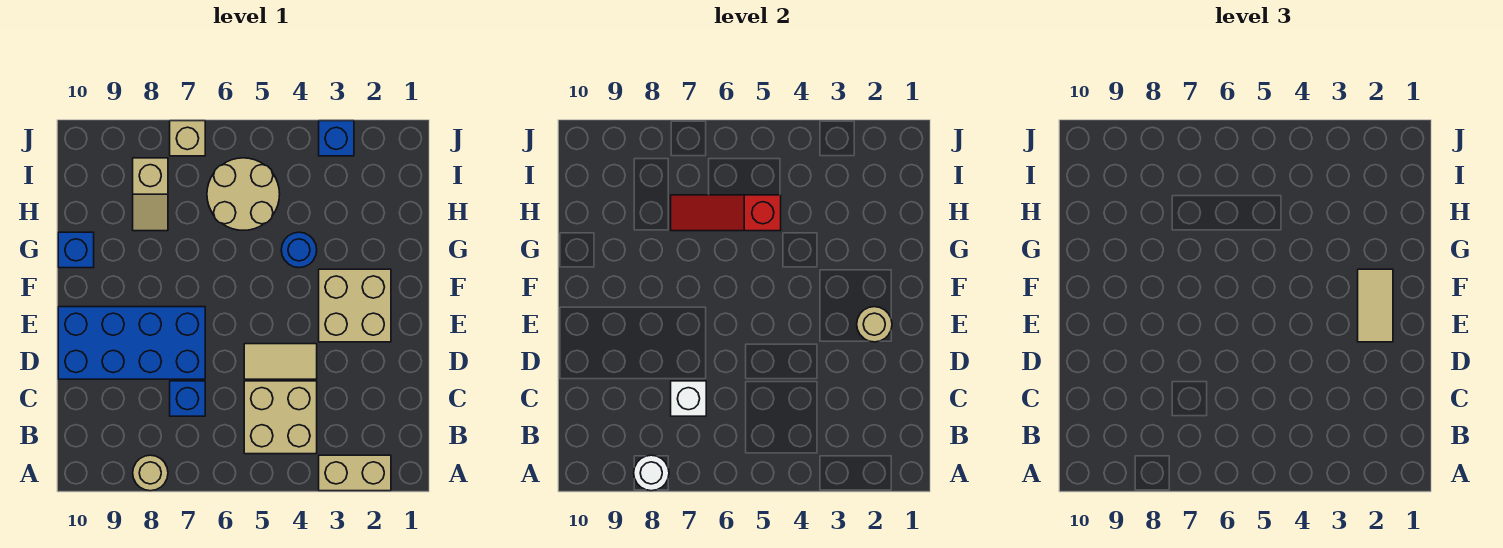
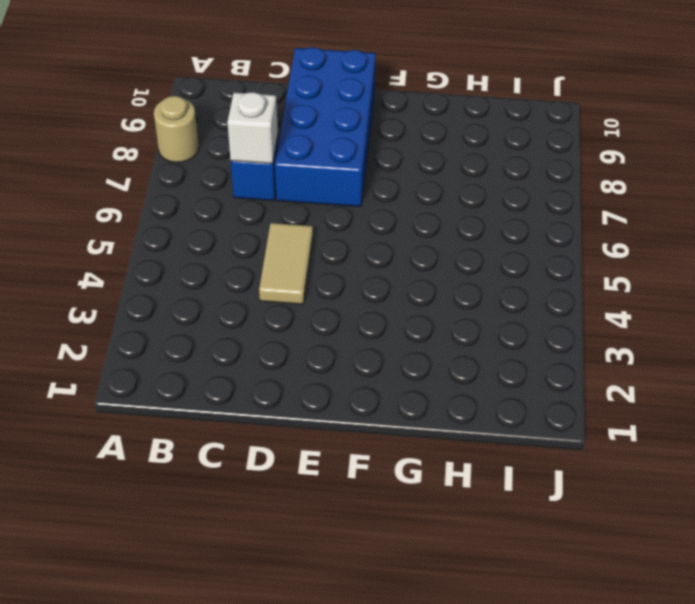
none -> tan brick A2:A3 level 1
none -> tan brick B4:C5 level 1
none -> tan brick E2:F3 level 1

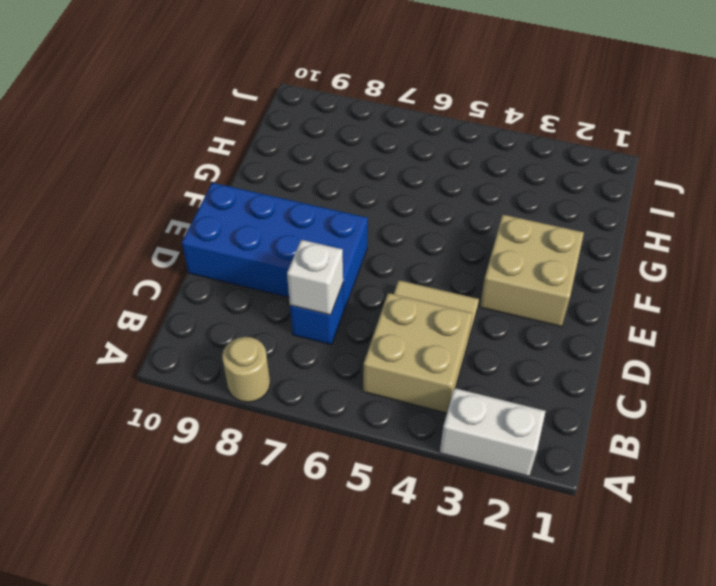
white brick A2:A3 level 1 -> tan brick A2:A3 level 1
none -> blue round brick G4 level 1
none -> blue brick G10 level 1
none -> tan round brick H5:I6 level 1

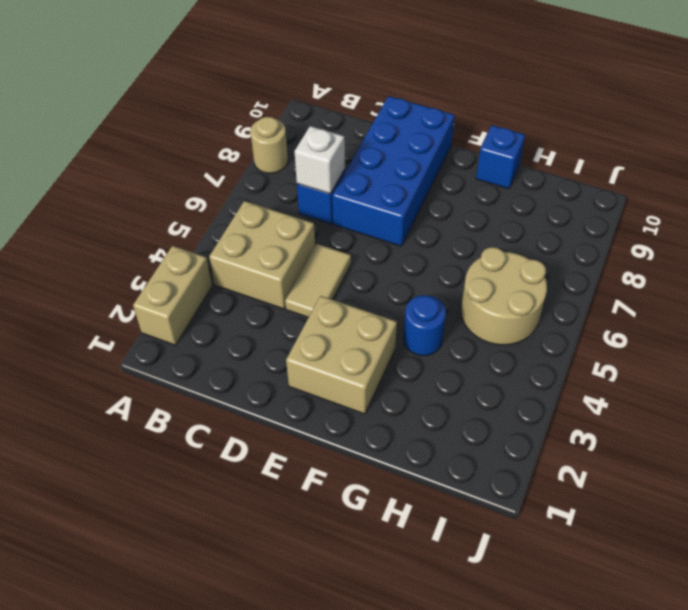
none -> tan slope H8:I8 level 1 top I
none -> blue brick J3 level 1
none -> tan brick J7 level 1

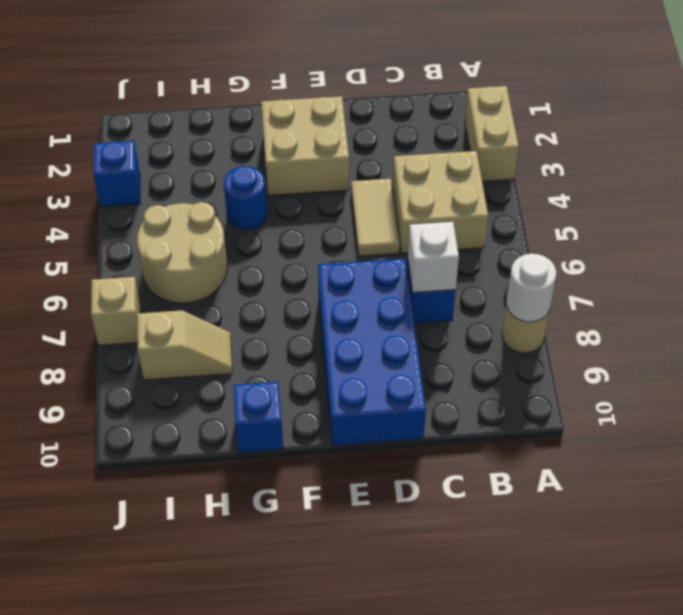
none -> tan round brick E2 level 2
none -> red slope H5:H7 level 2 top 5
none -> tan tile E2:F2 level 3

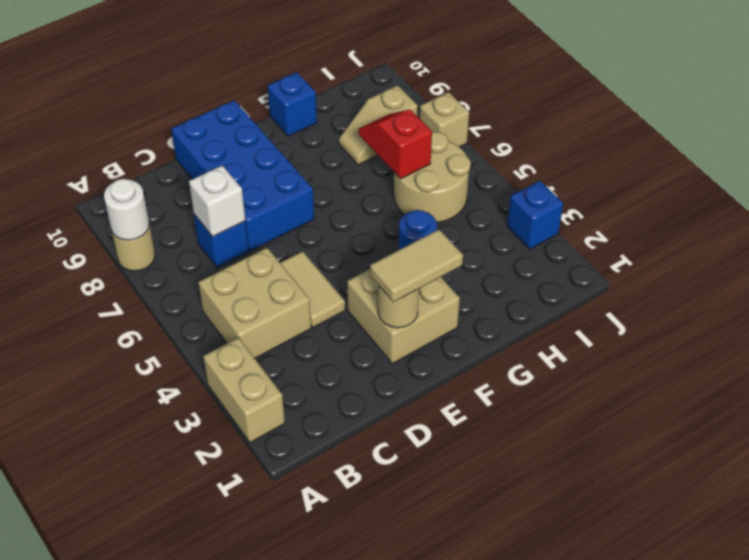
red slope H6:H7 level 2 top 6 -> red slope H5:H7 level 2 top 5

